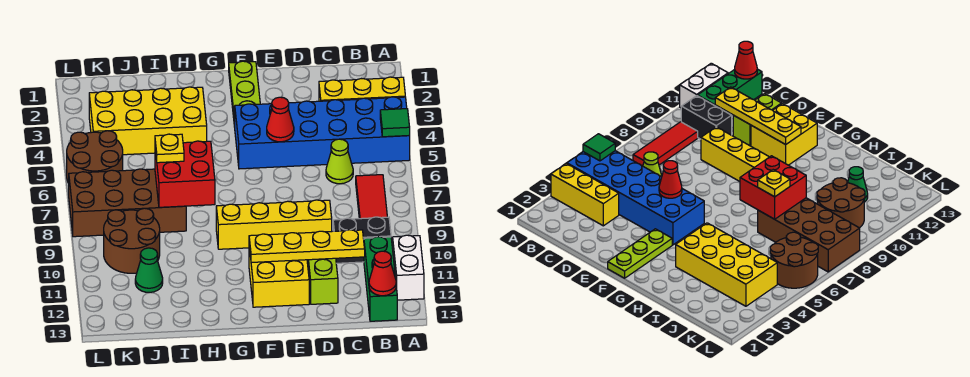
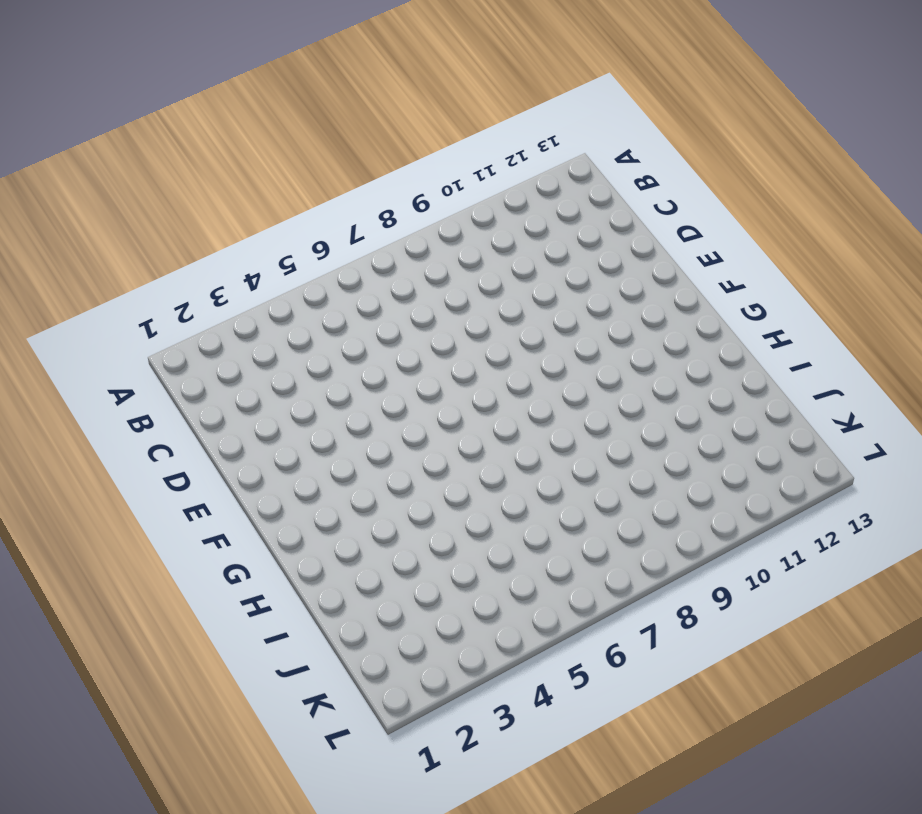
none -> yellow brick A3:C3 level 1
none -> blue brick A4:F5 level 1
none -> white brick A11:A12 level 1

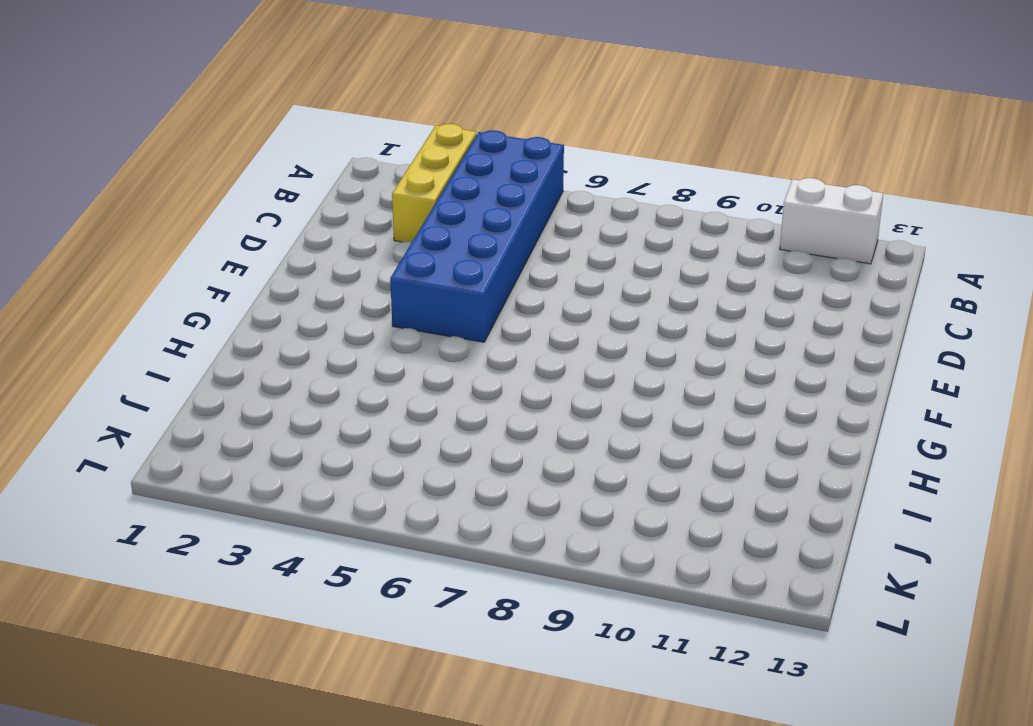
none -> red tile B7:B9 level 1
none -> black brick B10:C10 level 1
none -> green brick B11:B13 level 1

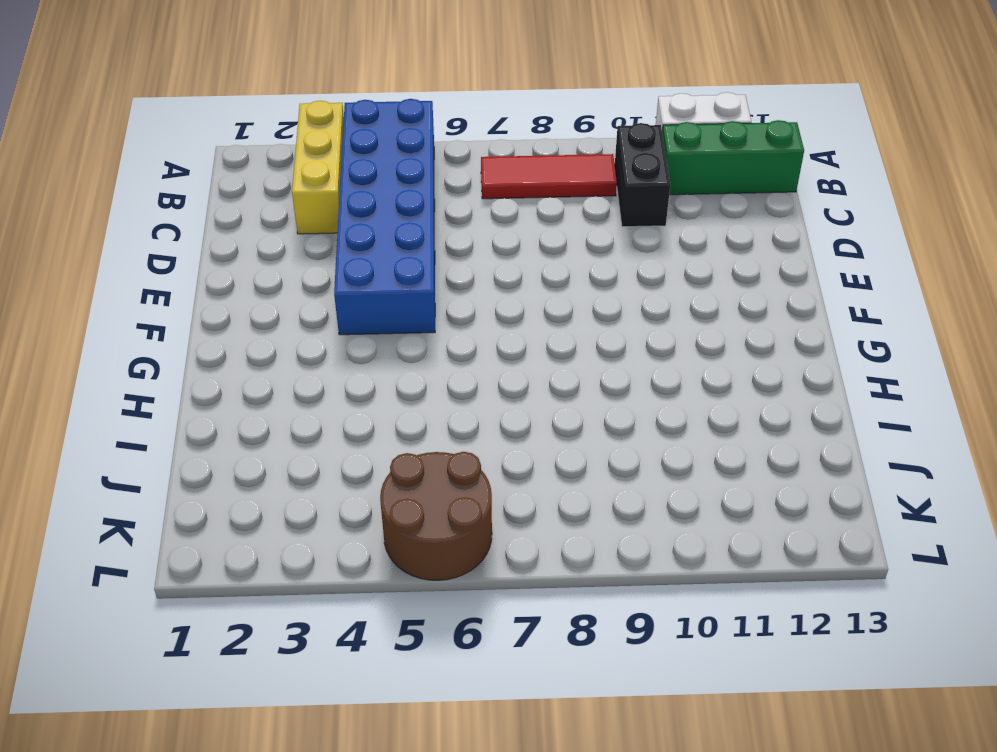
none -> lime cone C6 level 1
none -> yellow brick D9:G9 level 1
none -> lime brick D11:D12 level 1

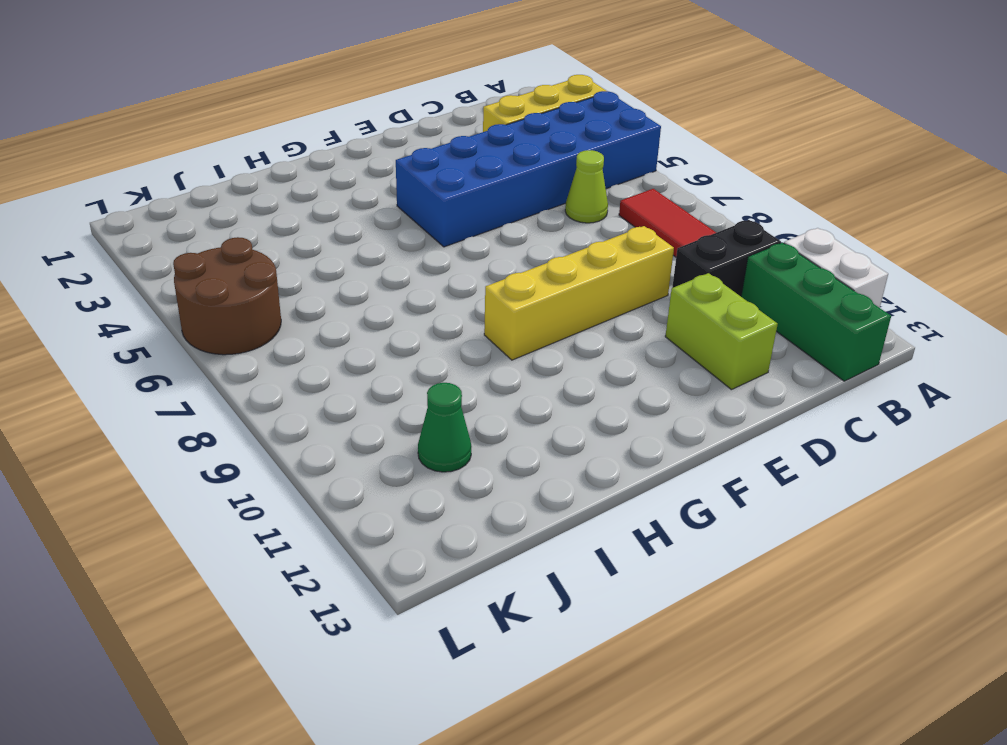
none -> yellow brick E11:F12 level 1
none -> lime plate F1:F3 level 1
none -> yellow brick H3:K4 level 1

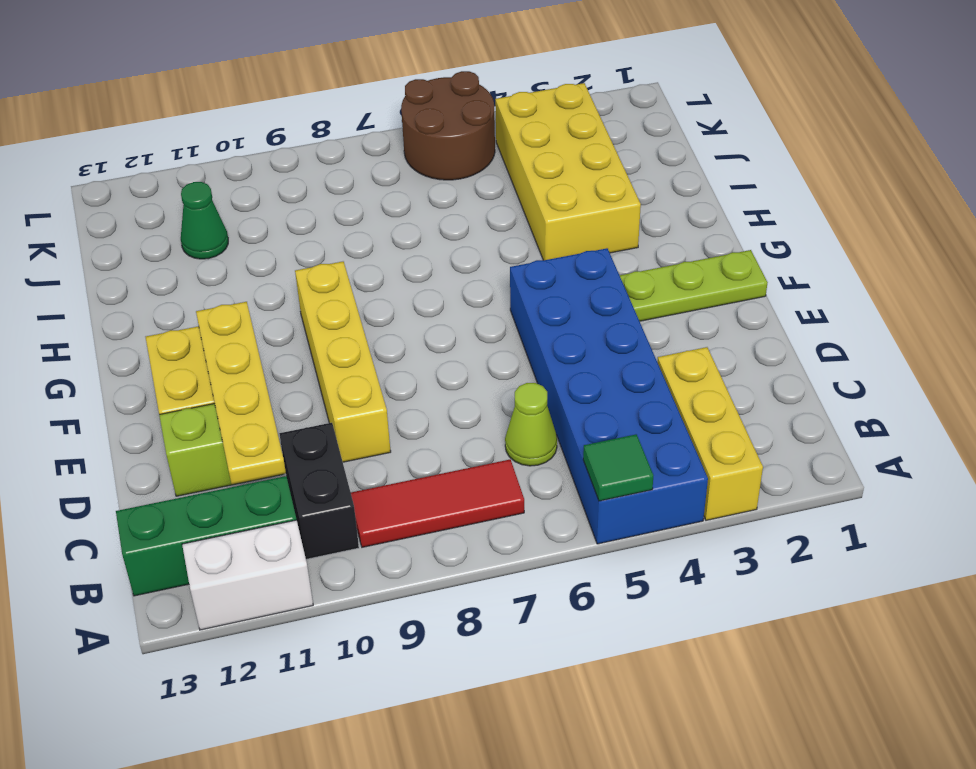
none -> brown brick I7:L8 level 1
none -> brown round brick J9:K10 level 1
none -> red cone B13 level 2

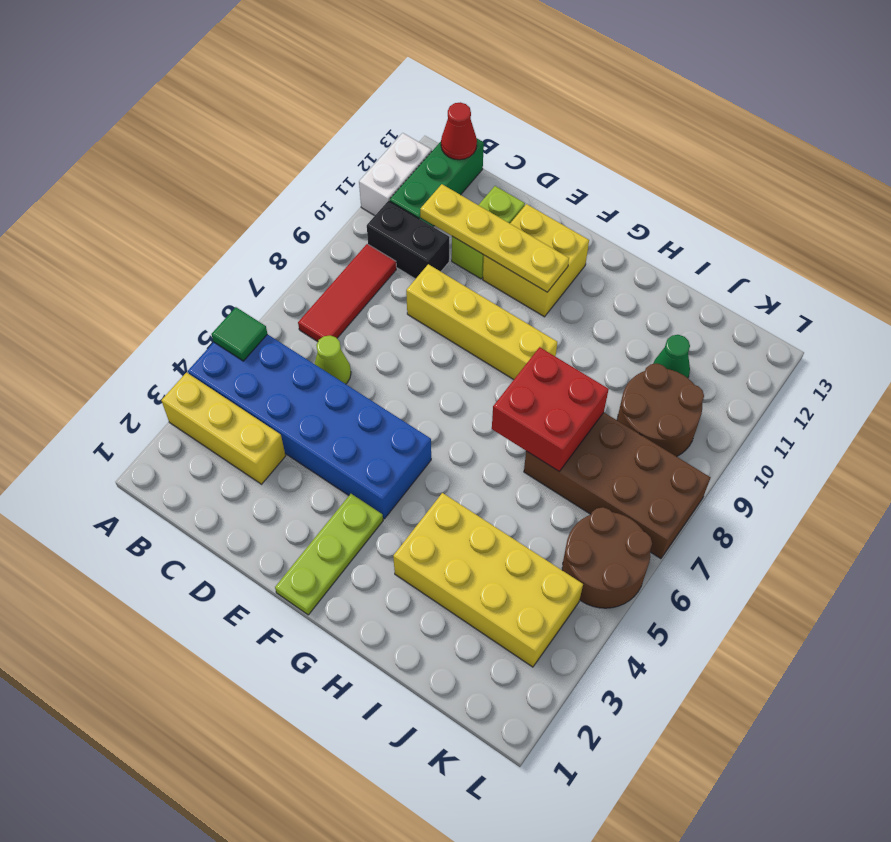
none -> red cone E5 level 2
none -> yellow plate I7 level 3

